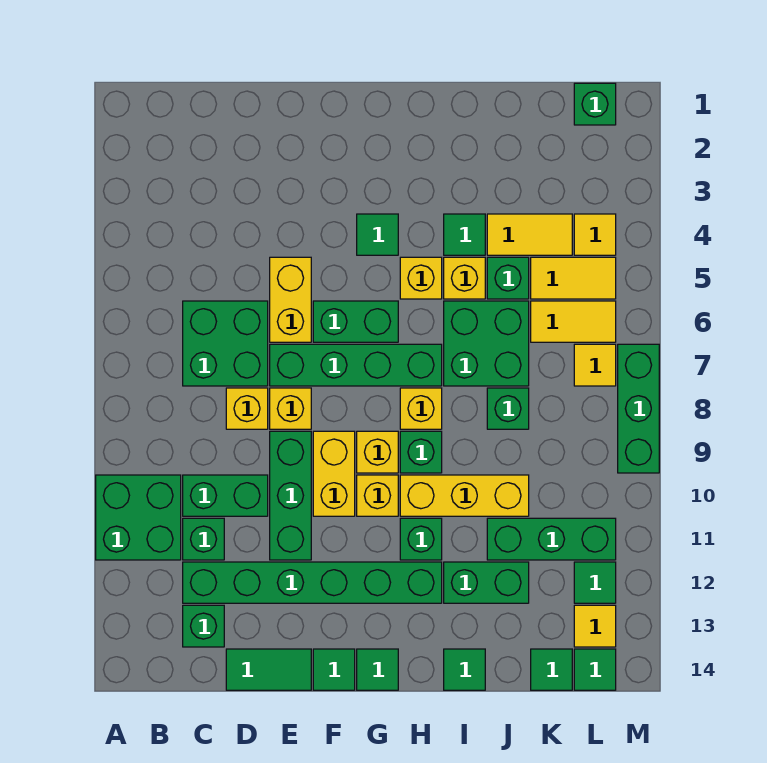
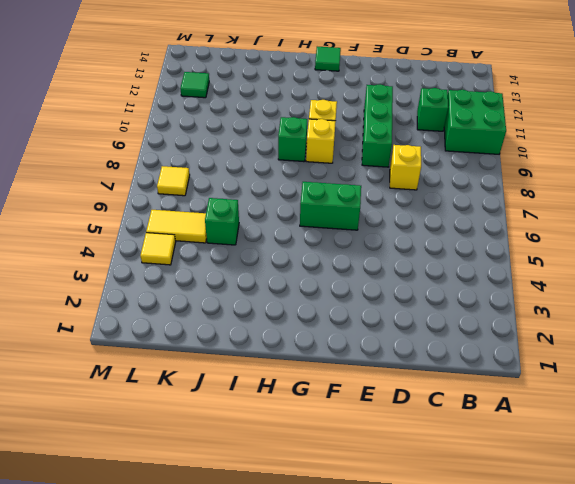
none -> green brick C6:D7 level 1
none -> green brick C10:D10 level 1
none -> green brick C12:H12 level 1
none -> green brick C13 level 1

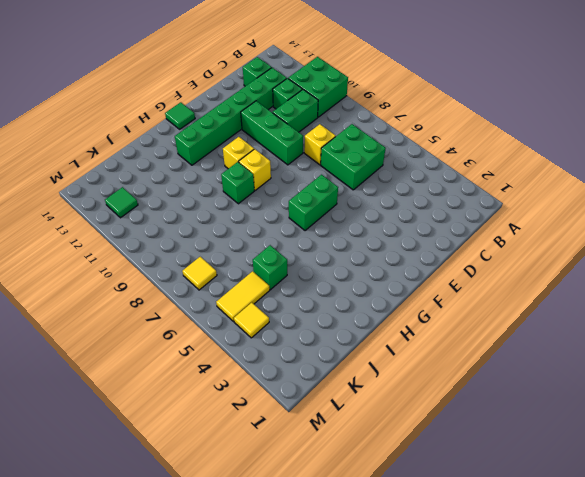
none -> green tile D14:E14 level 1
none -> yellow brick E5:E6 level 1
none -> green brick E7:H7 level 1
none -> yellow brick E8 level 1

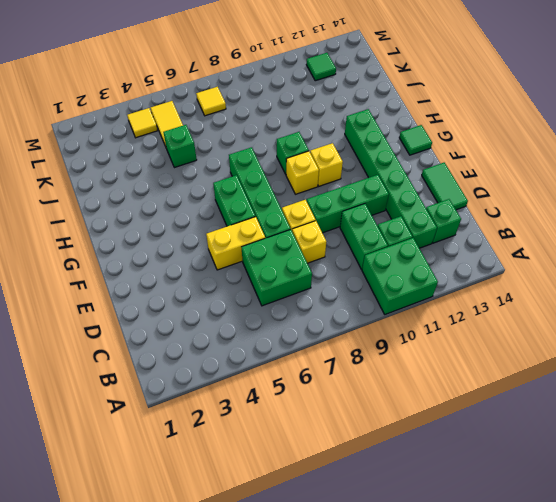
none -> yellow brick F9:F10 level 1
none -> green tile F14 level 1
none -> green tile G4 level 1
none -> yellow brick H5 level 1

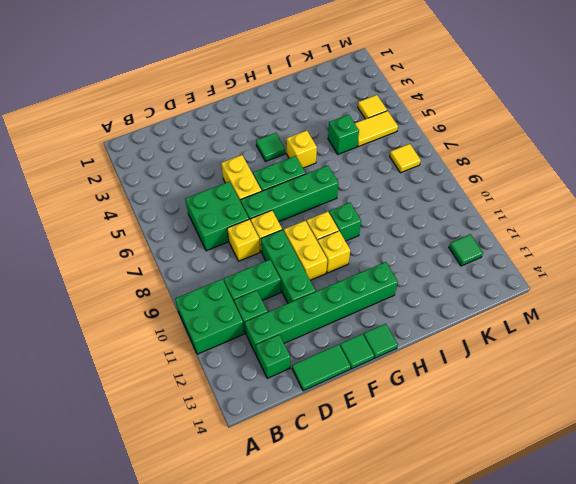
none -> yellow brick H8 level 1
none -> yellow brick H10:J10 level 1
none -> green brick H11 level 1
none -> green tile I4 level 1

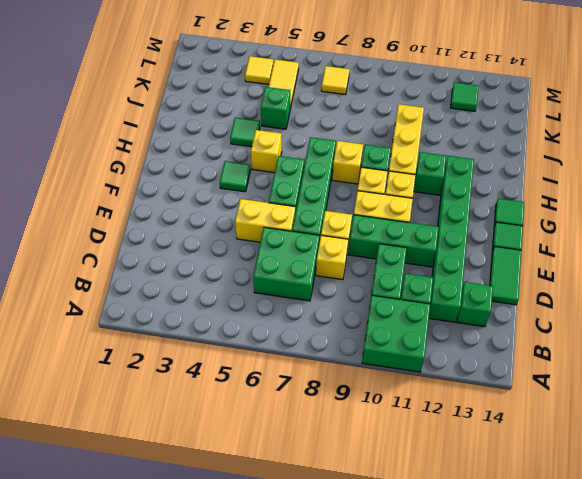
none -> yellow brick I5 level 1
none -> green brick I6:J7 level 1
none -> green brick I12:J12 level 1
none -> green tile I14 level 1

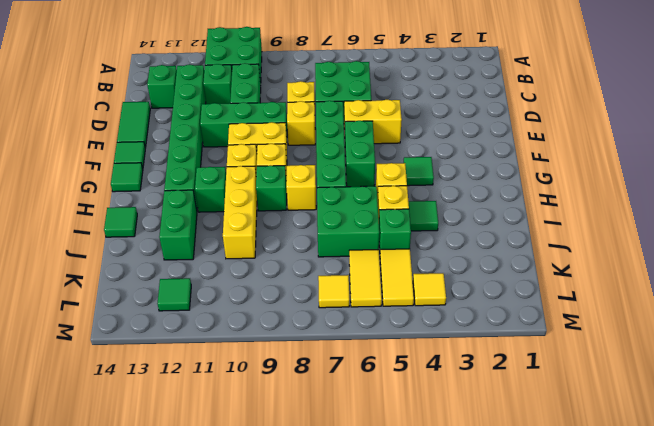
none -> yellow tile J4:K4 level 1
none -> green brick J8 level 1
none -> green brick J11:L11 level 1
none -> green tile K14 level 1

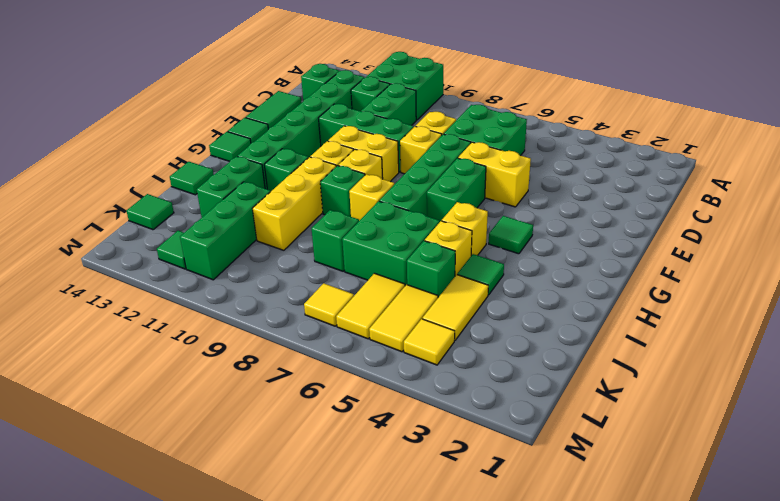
none -> green brick L1 level 1
none -> yellow tile L13 level 1
none -> green tile L14 level 1
none -> green brick M7:M9 level 1

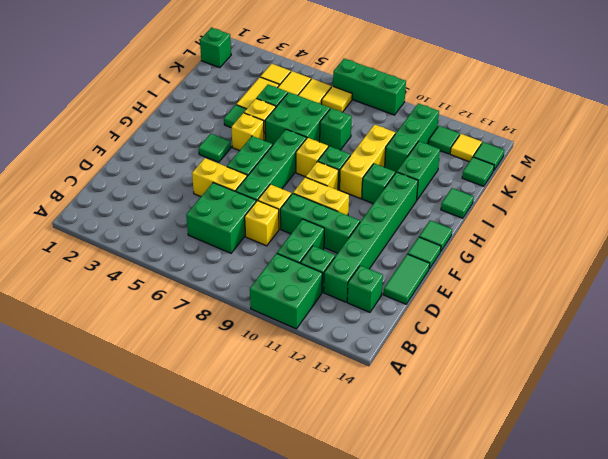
none -> yellow brick G10 level 1

